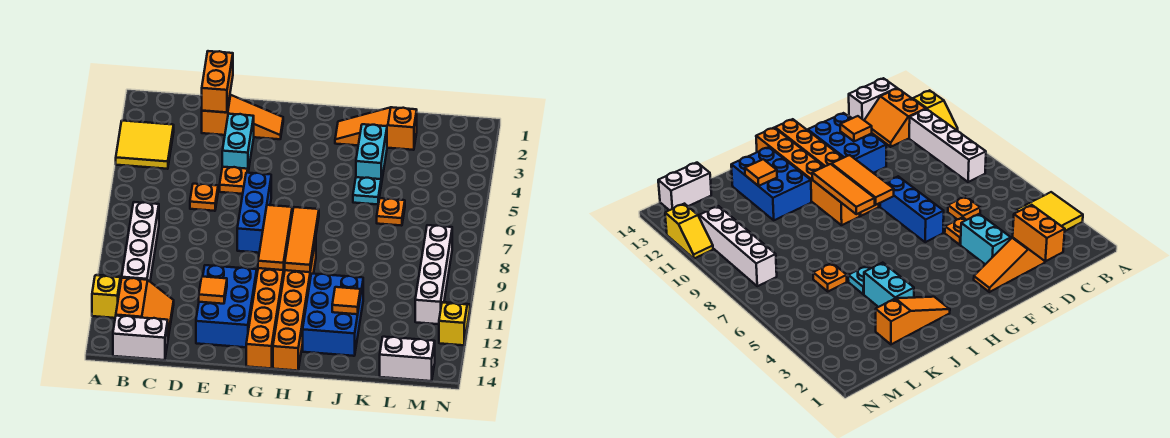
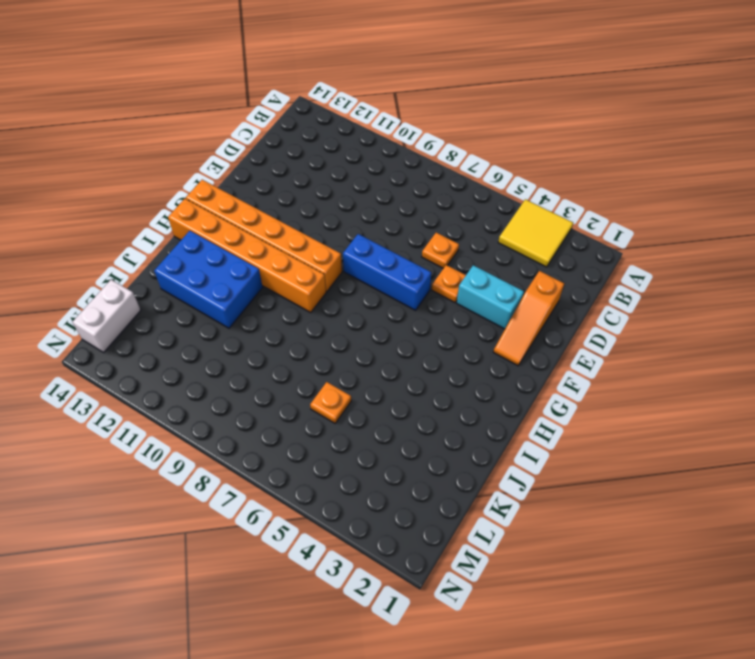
none -> yellow slope A11:A12 level 1 top 12
none -> white brick B8:B11 level 1
none -> orange slope B12:C13 level 1 top B

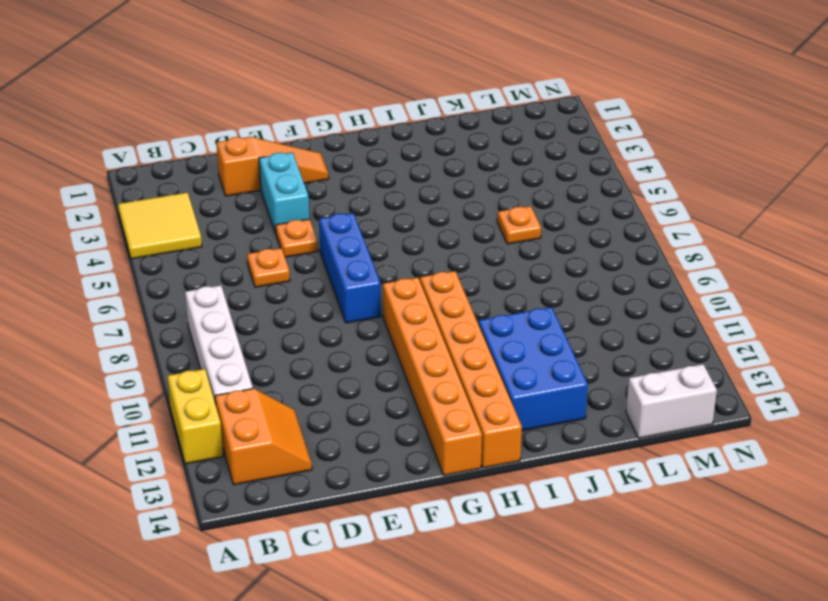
yellow brick A11:A12 level 1 -> yellow slope A11:A12 level 1 top 12
none -> white brick B14:C14 level 1
none -> blue brick E11:F13 level 1
none -> orange slope I2:K2 level 1 top K

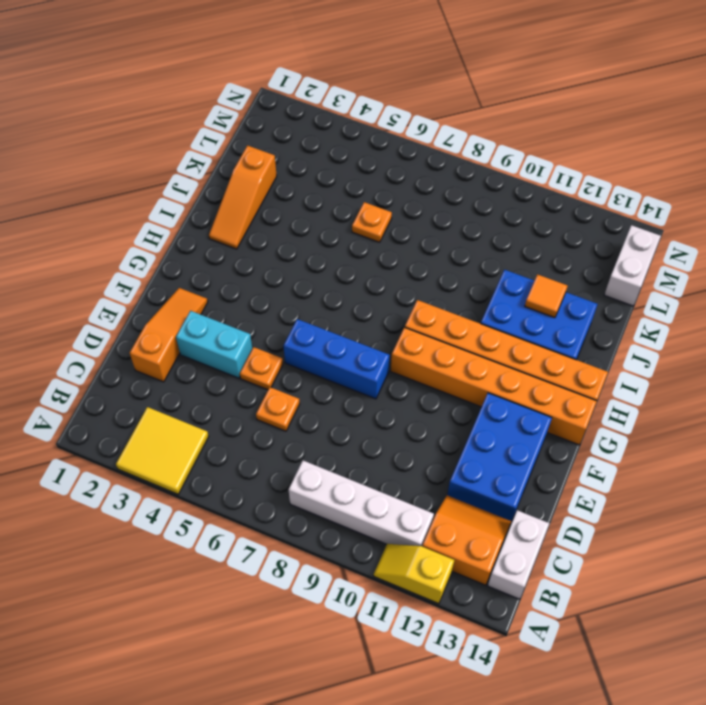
blue brick D12:F13 level 1 -> blue brick E11:F13 level 1
none -> cyan brick J3:J4 level 1
none -> cyan plate J5 level 1
none -> white brick M8:M11 level 1

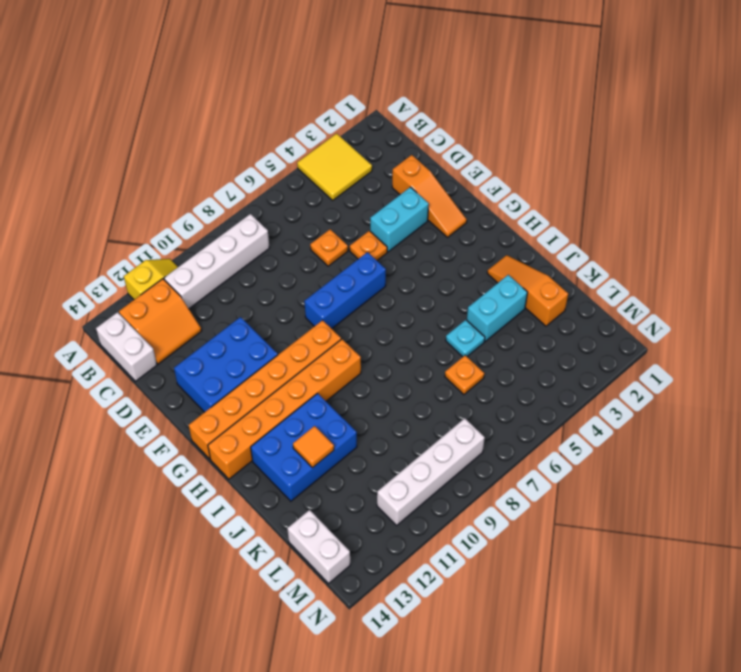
none -> yellow slope N11:N12 level 1 top 12
none -> orange brick D1:D2 level 2
none -> orange tile E12 level 2

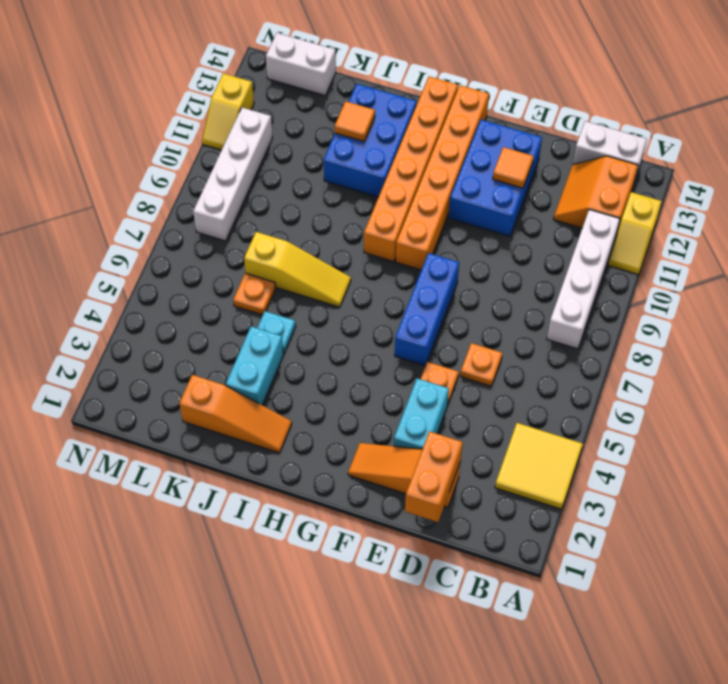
yellow slope I7:K7 level 1 top K -> none
none -> orange tile G8:G10 level 2
none -> orange tile H8:H10 level 2

